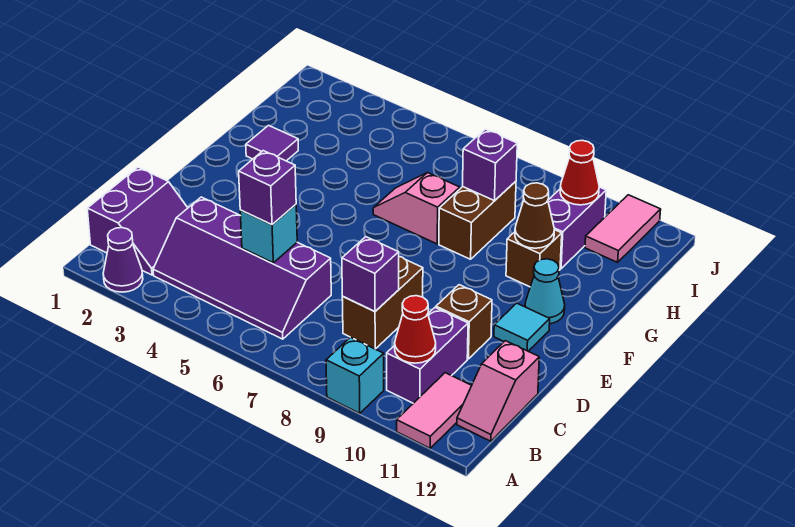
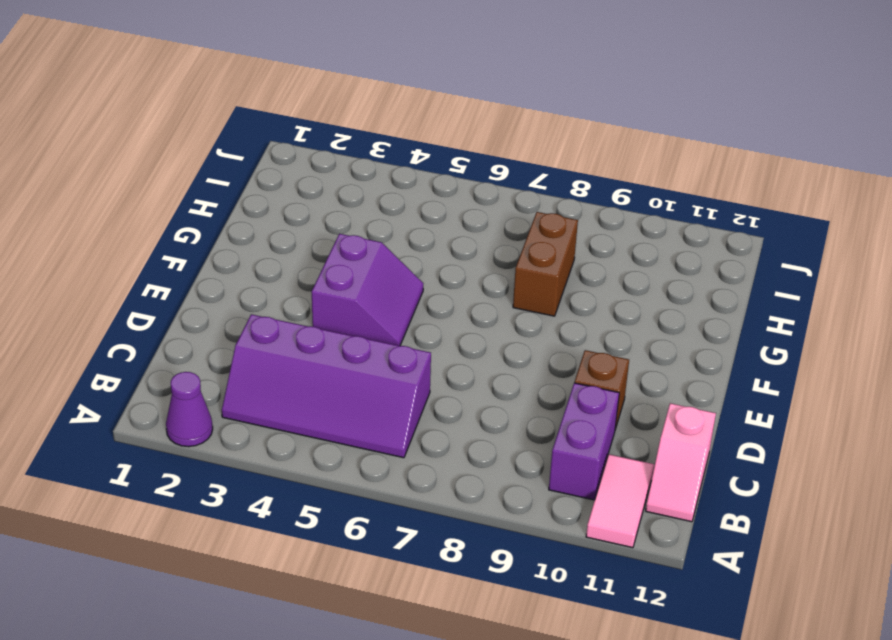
purple slope E4:F5 level 1 top 4 -> purple slope B1:C2 level 1 top 1
none -> cyan brick A9 level 1
none -> brown brick C8:D8 level 1
none -> cyan tile E11 level 1

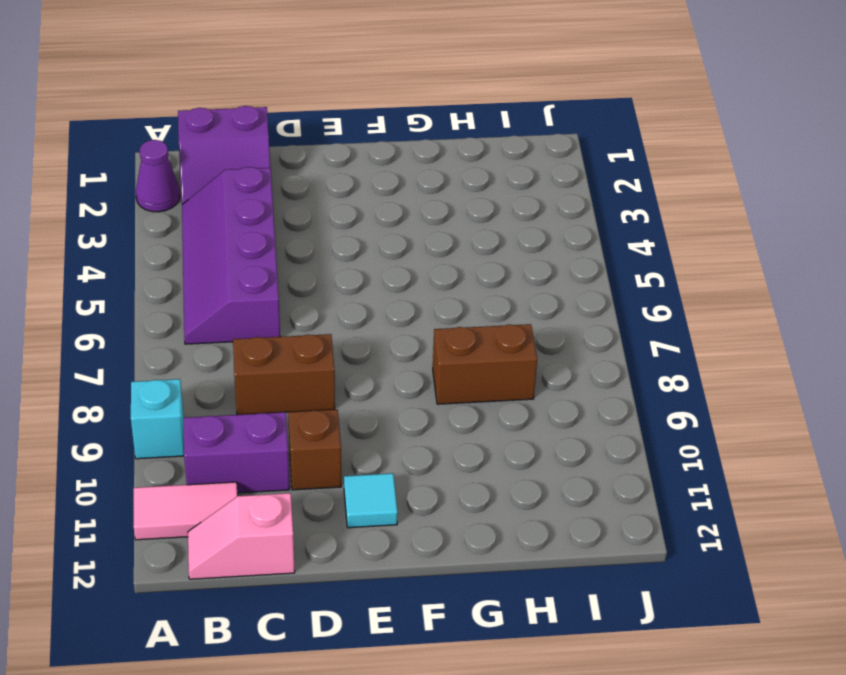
none -> cyan cone F11 level 1
none -> purple tile G2 level 1
none -> pink slope G6:G7 level 1 top 7

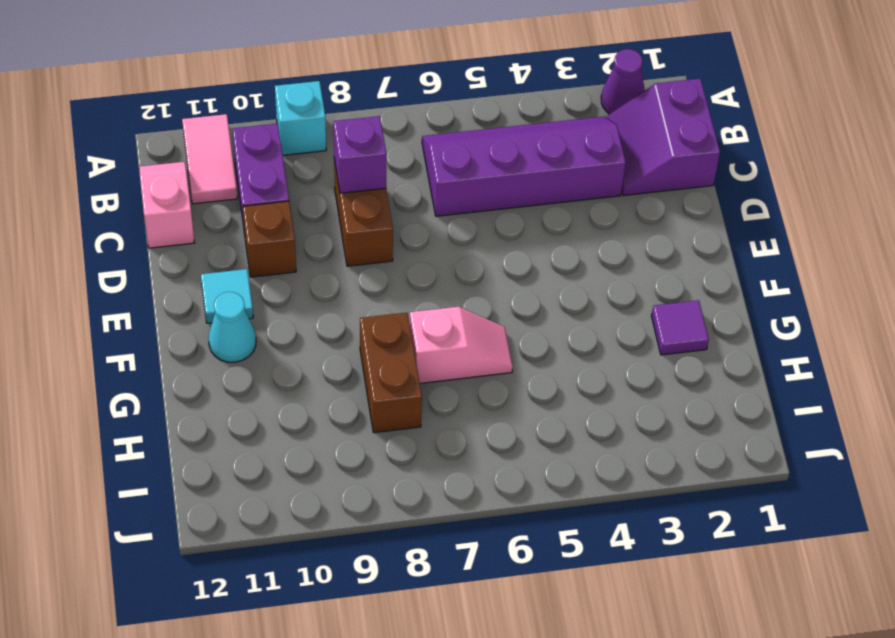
none -> brown brick G10 level 1
none -> purple brick H10:I10 level 1
none -> pink tile I11:J11 level 1

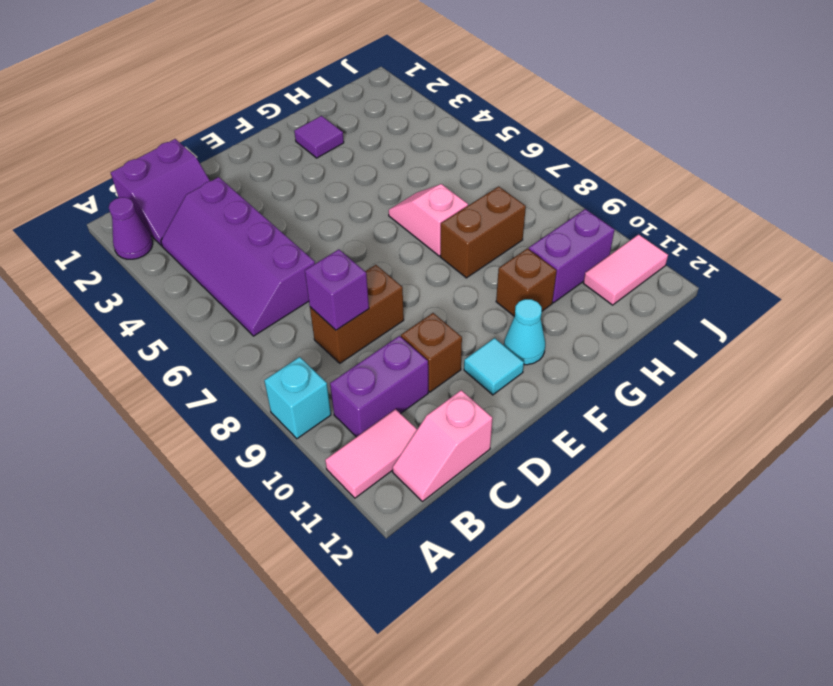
none -> red cone B10 level 2
none -> cyan brick C5 level 2
none -> brown cone G10 level 2

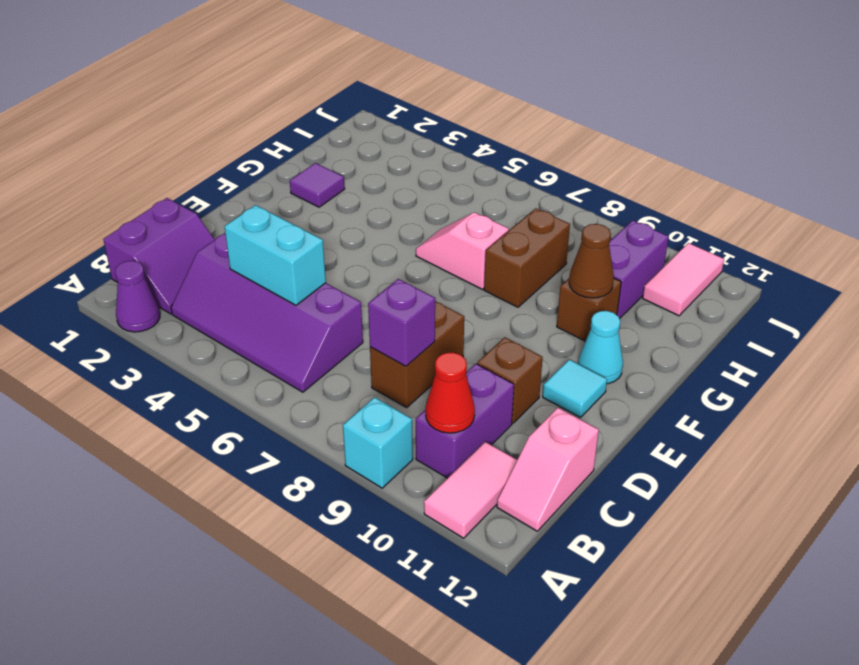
cyan brick C4:C5 level 2 -> cyan brick C5 level 2
none -> purple brick H8 level 2
none -> red cone I10 level 2
none -> purple brick C5 level 3

